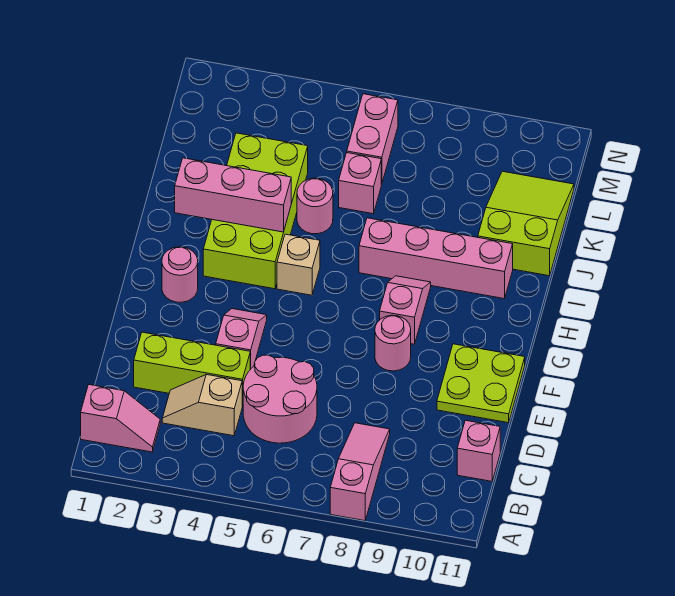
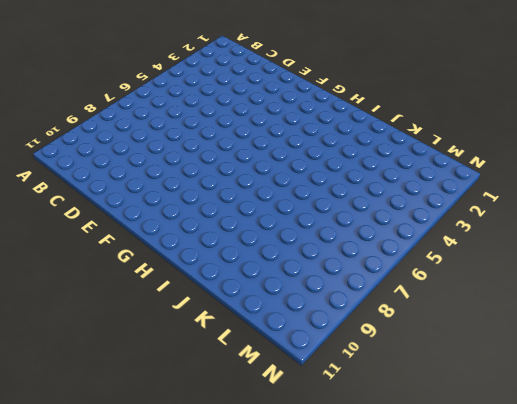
none -> pink slope A8:C8 level 1 top A
none -> pink slope B1:B2 level 1 top 1
none -> tan slope C3:C4 level 1 top 4

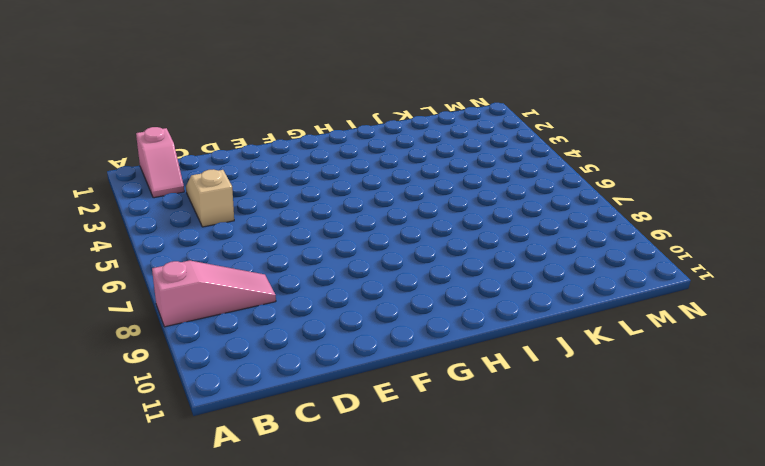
none -> pink round brick C5:D6 level 1
none -> pink brick C11 level 1
none -> lime brick D2:D4 level 1

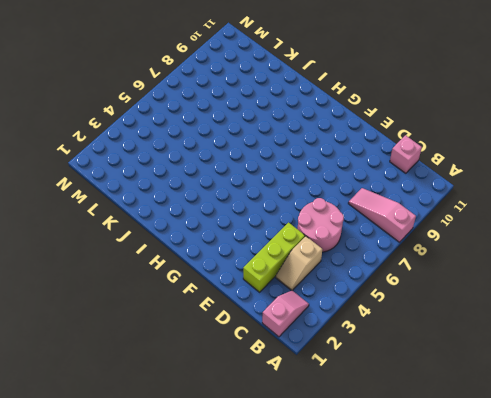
none -> pink slope E4:F4 level 1 top E
none -> lime plate E10:F11 level 1
none -> pink round brick F8 level 1

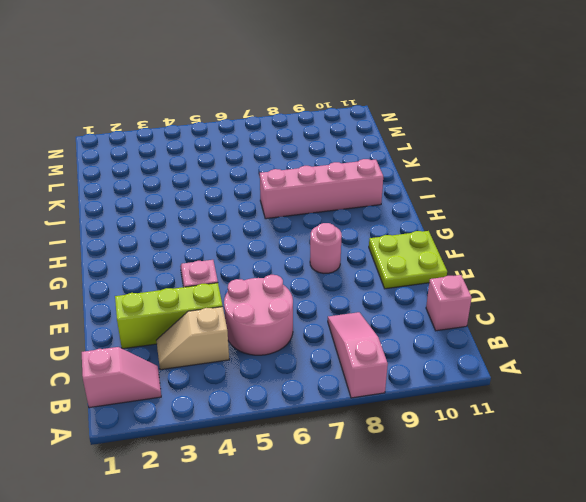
none -> pink round brick G2 level 1
none -> pink slope G8:H8 level 1 top G
none -> lime brick H3:K4 level 1

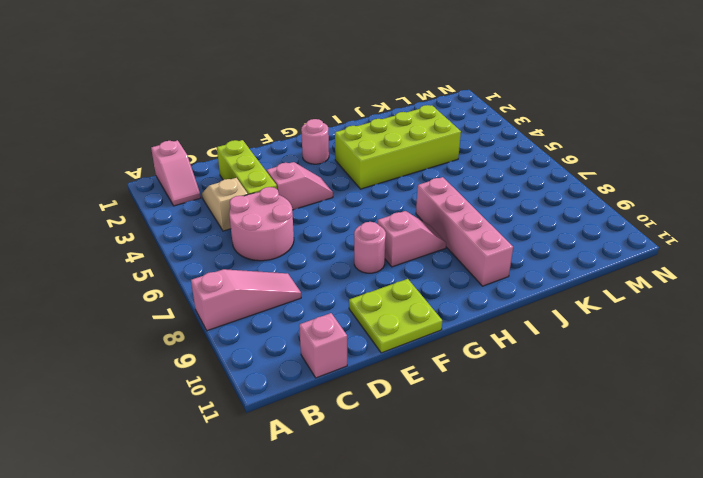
none -> tan brick H5 level 1
none -> pink round brick J5 level 1
none -> lime slope J10:L11 level 1 top J

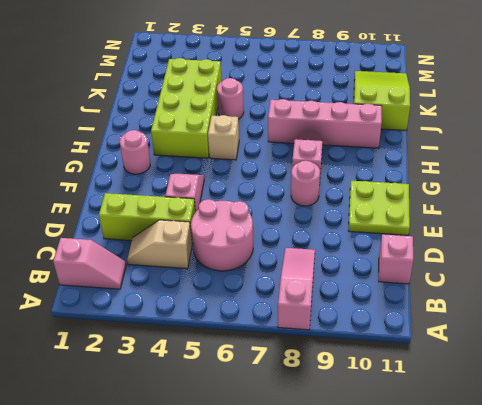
none -> pink brick K6 level 1
none -> pink brick L6:M6 level 1
none -> pink brick I2:I4 level 2

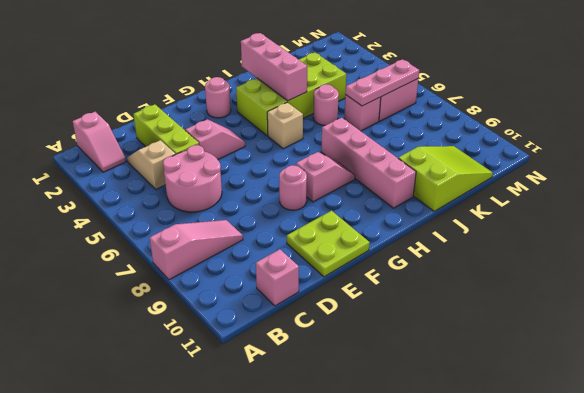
pink plate K6:M6 level 2 -> none

